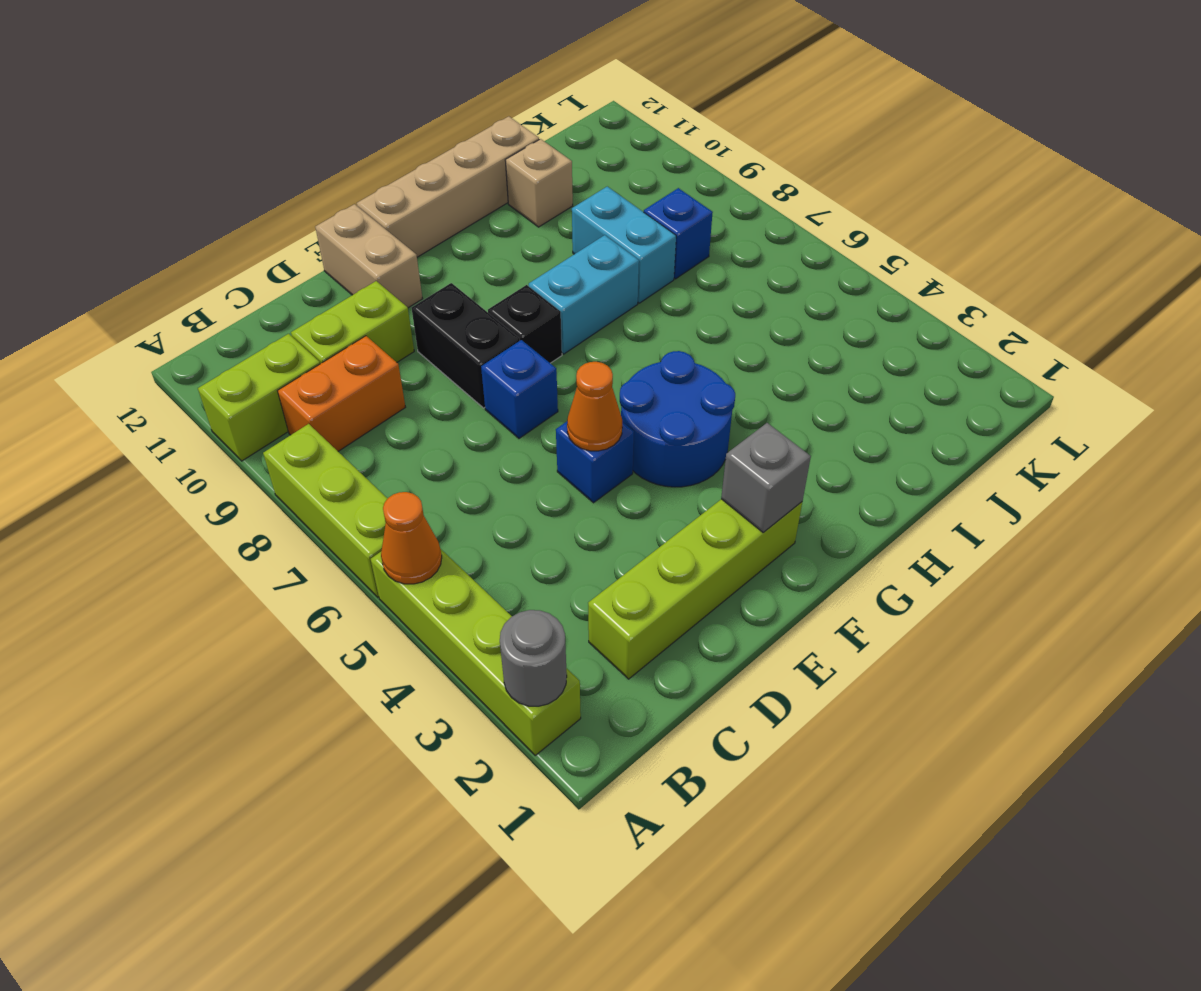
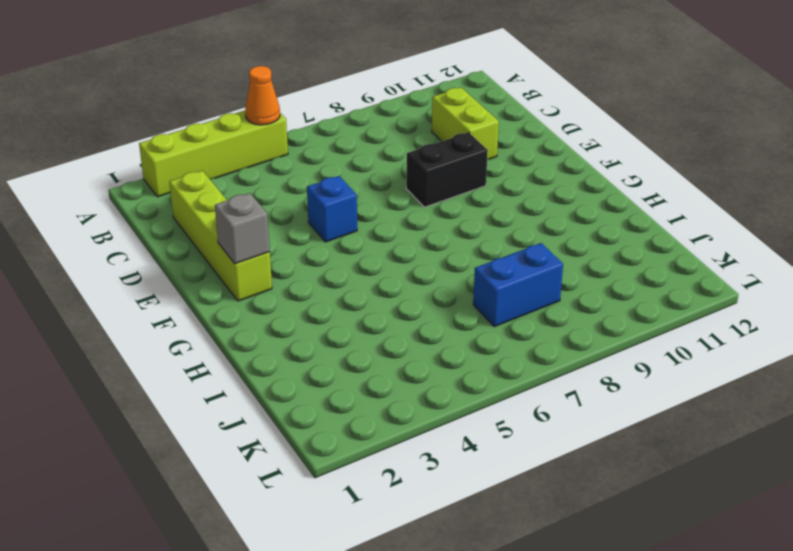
blue brick J7:J8 level 1 -> blue brick J8 level 1
none -> lime brick A6:A8 level 1
none -> lime brick A10:B10 level 1
none -> orange brick B9:C9 level 1

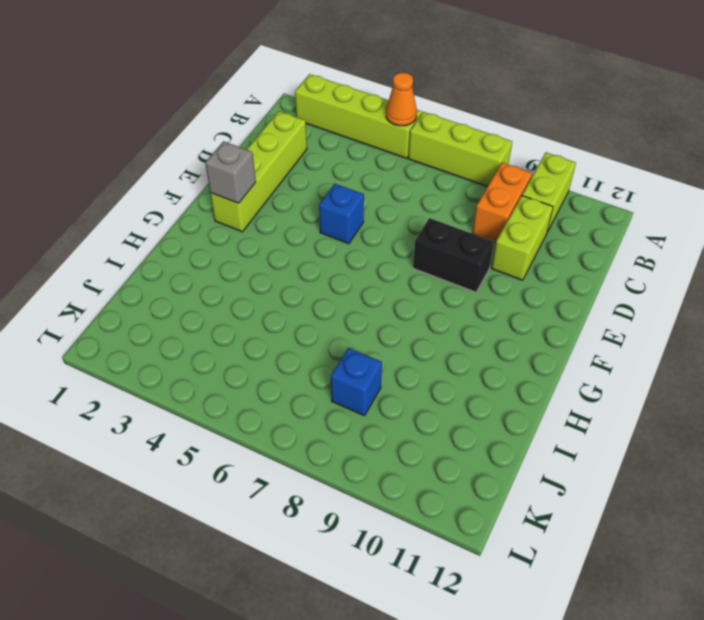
none -> blue brick E7 level 1
none -> tan brick E11:E12 level 1
none -> blue round brick F4:G5 level 1

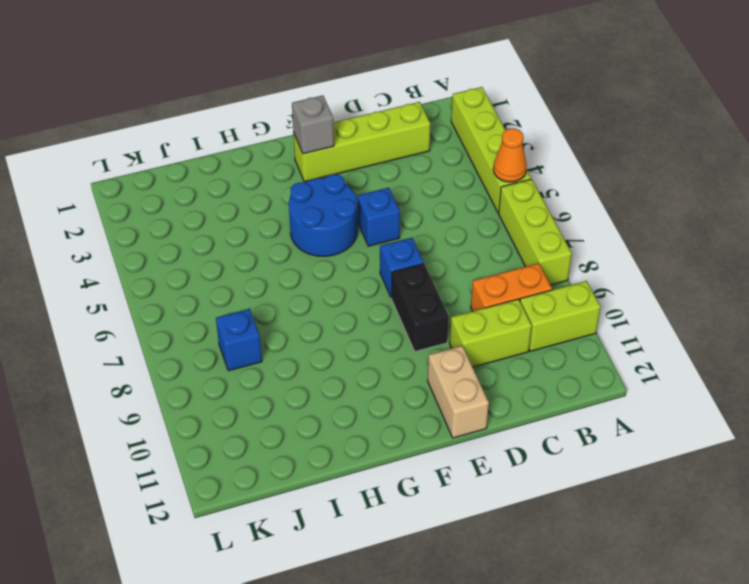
none -> black brick F8 level 1
none -> tan brick F12:I12 level 1
none -> cyan brick G8:H8 level 1

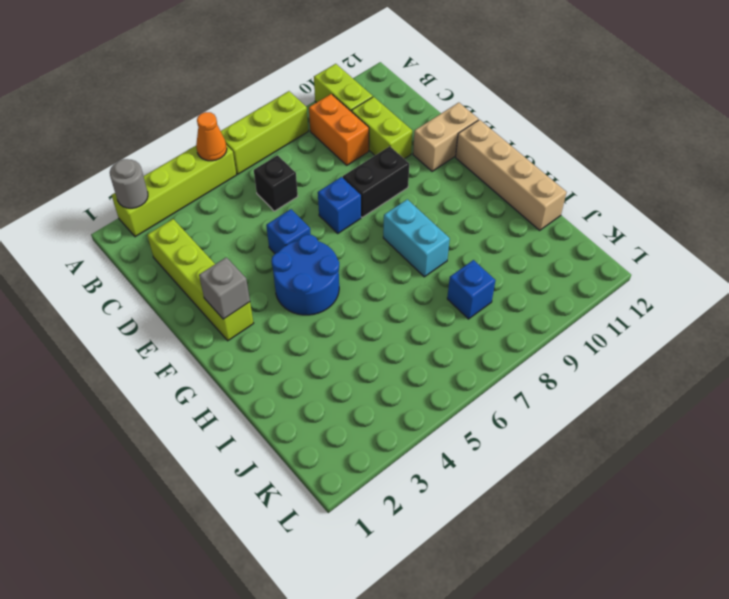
black brick C6 level 1 -> black brick F8 level 1
none -> cyan brick I8:I9 level 1
none -> tan brick I11 level 1
none -> orange cone E5 level 2

